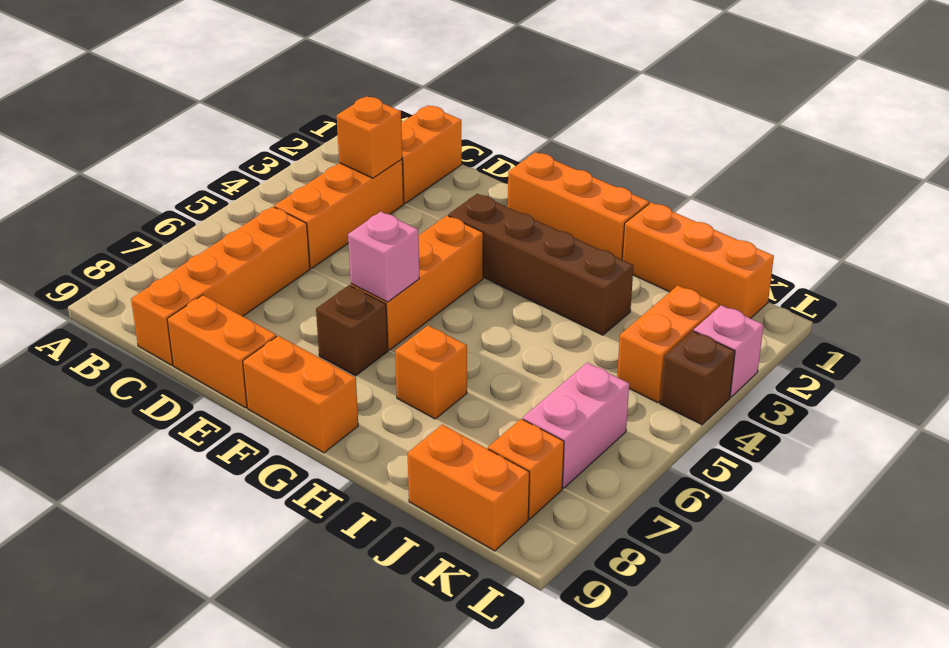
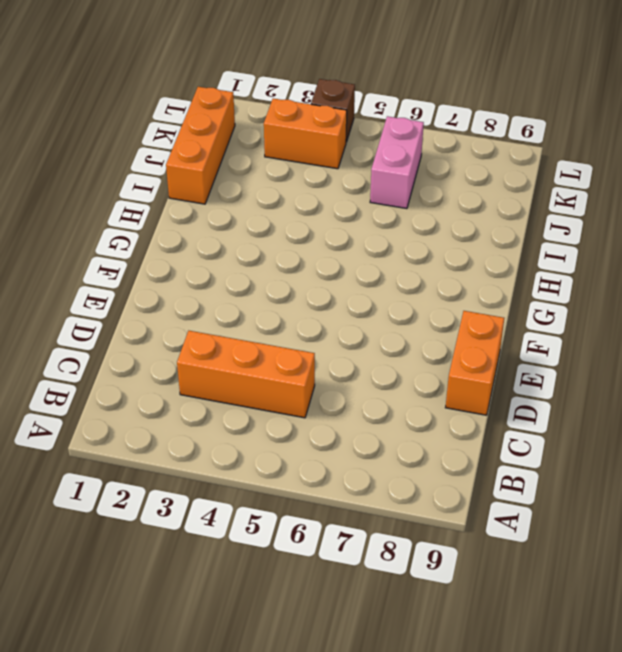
pink brick J6:K6 level 1 -> pink brick K6:K7 level 1
none -> orange brick C1:C2 level 1
none -> orange brick C6:C9 level 1
none -> orange brick F1:H1 level 1

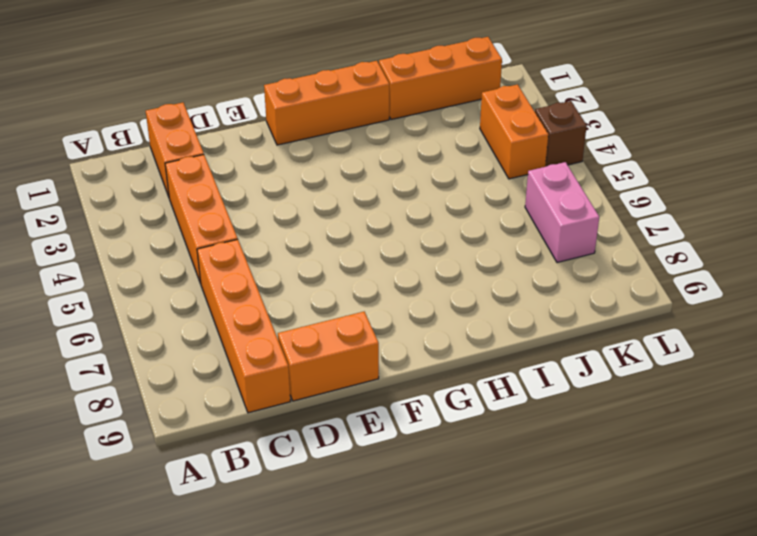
none -> brown brick F3:I3 level 1
none -> orange brick F4:F6 level 1
none -> brown brick F7 level 1

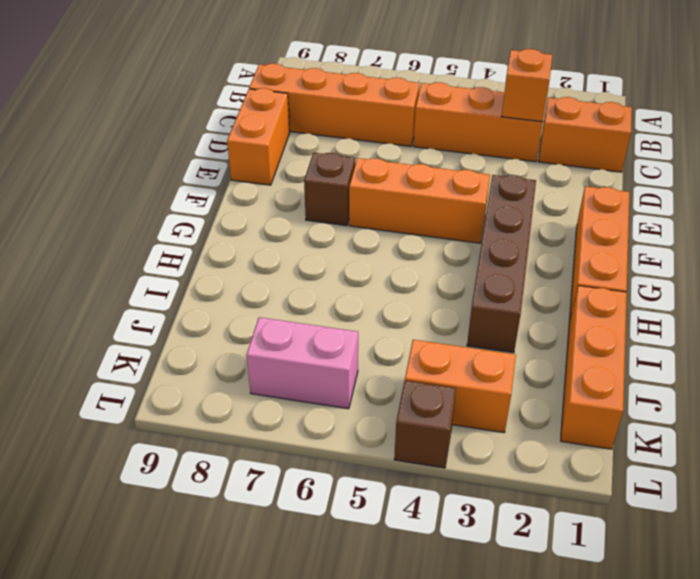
none -> orange brick F9:G9 level 1
none -> orange brick H7 level 1
none -> orange brick J9:K9 level 1

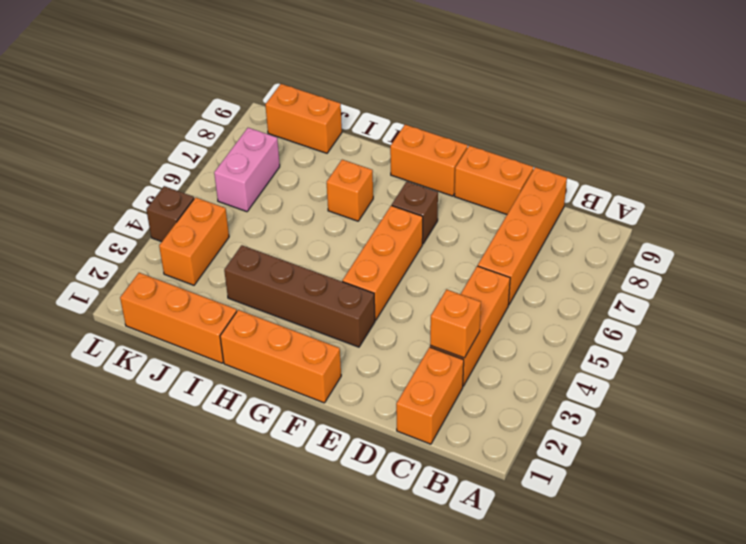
none -> orange brick K8 level 1
none -> pink brick L3 level 1
none -> pink brick F6 level 2

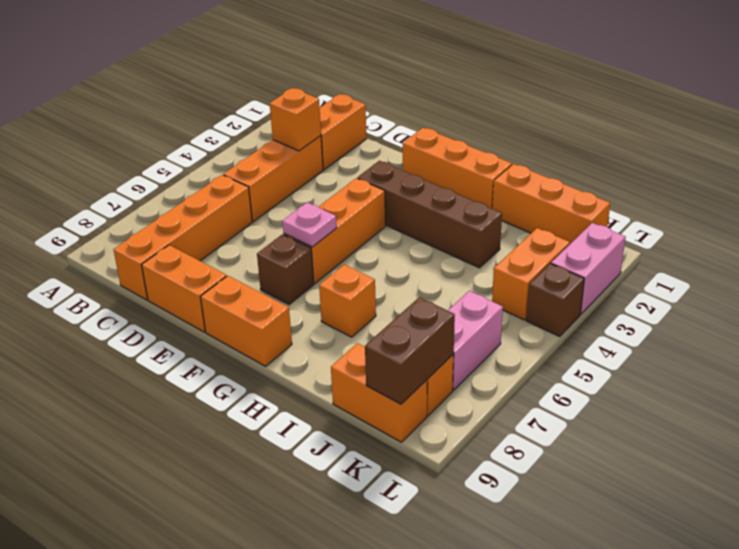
pink plate F6 level 2 -> pink brick F6 level 2
brown brick K8:K9 level 2 -> none
pink brick L2:L3 level 1 -> pink brick L3 level 1

